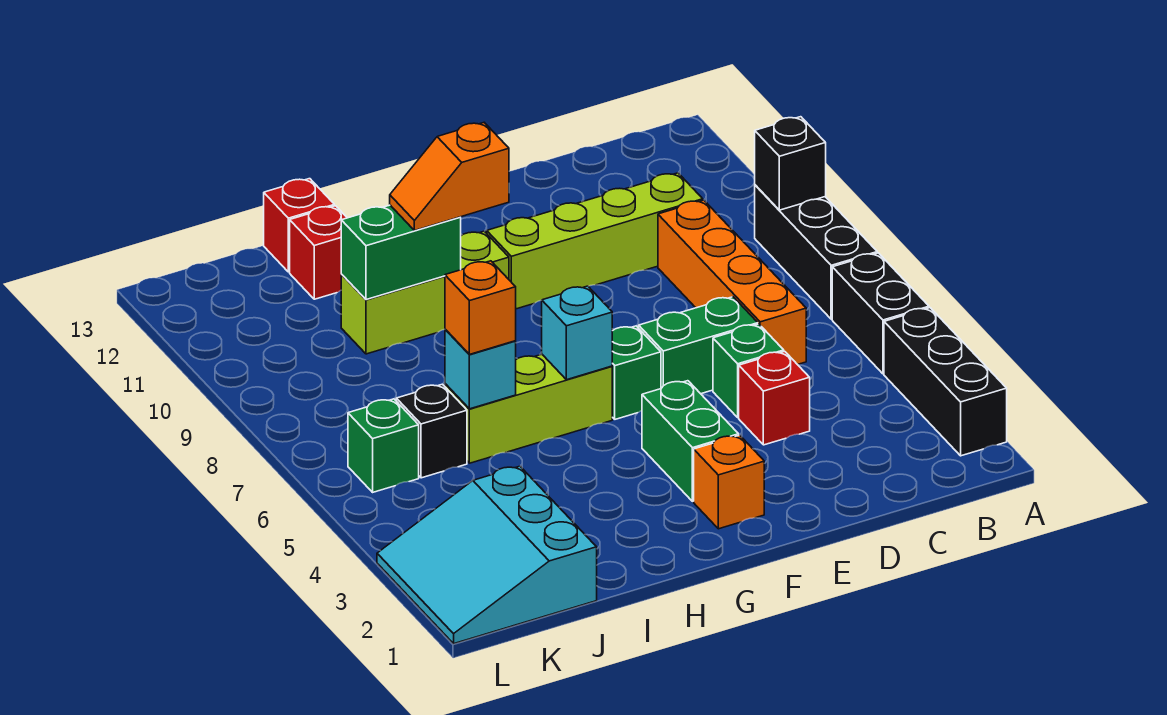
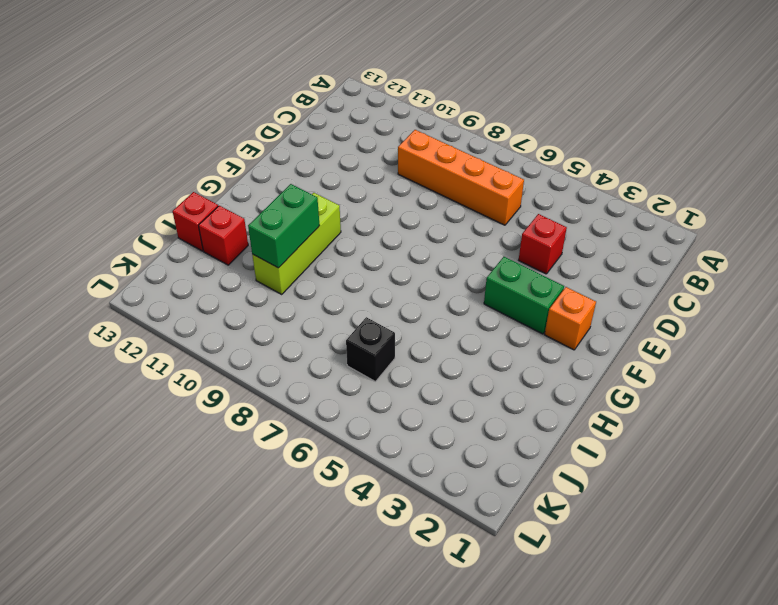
none -> black brick A2:A4 level 1
none -> black brick A5:A6 level 1
none -> black brick A7:A9 level 1

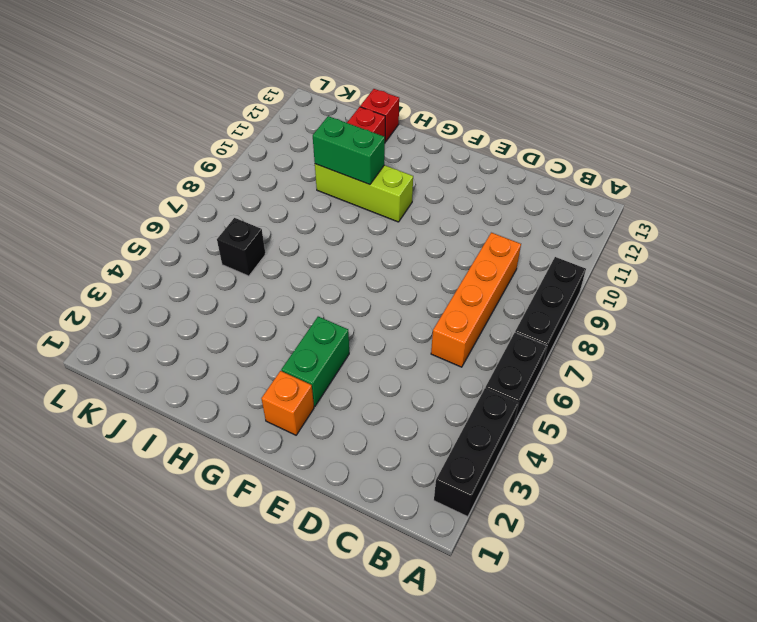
none -> lime brick C10:F10 level 1
none -> red brick D4 level 1
none -> green brick D5 level 1

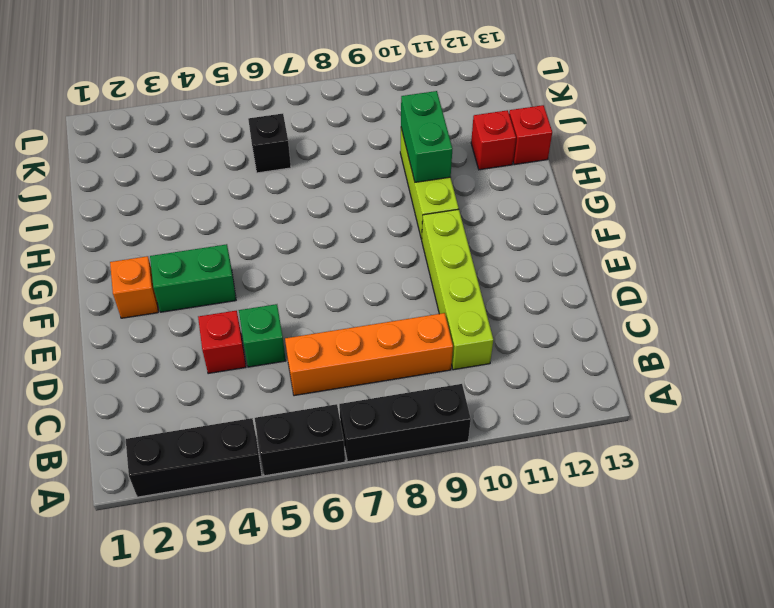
none -> green brick D6:E6 level 1
none -> green brick F6 level 1
none -> lime brick G6:I6 level 1

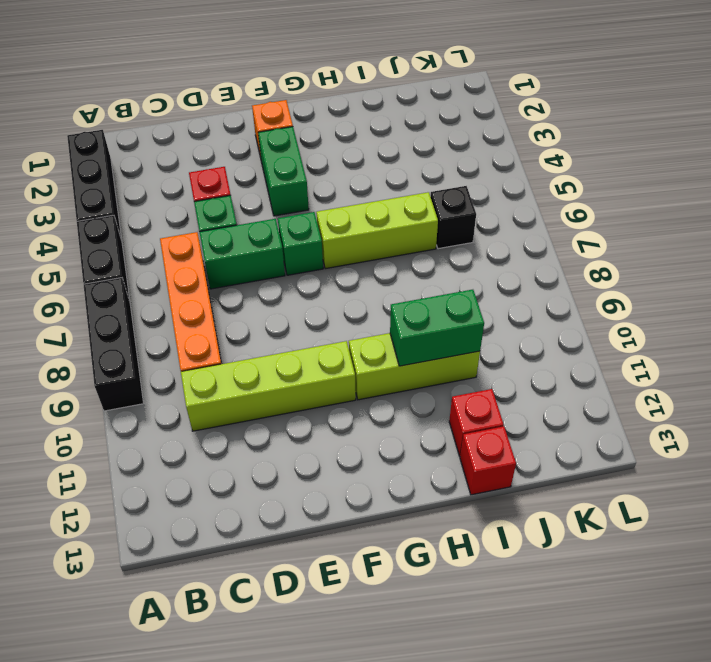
none -> cyan slope J1:L3 level 1 top J
none -> green brick K6 level 1
none -> black brick A9 level 2

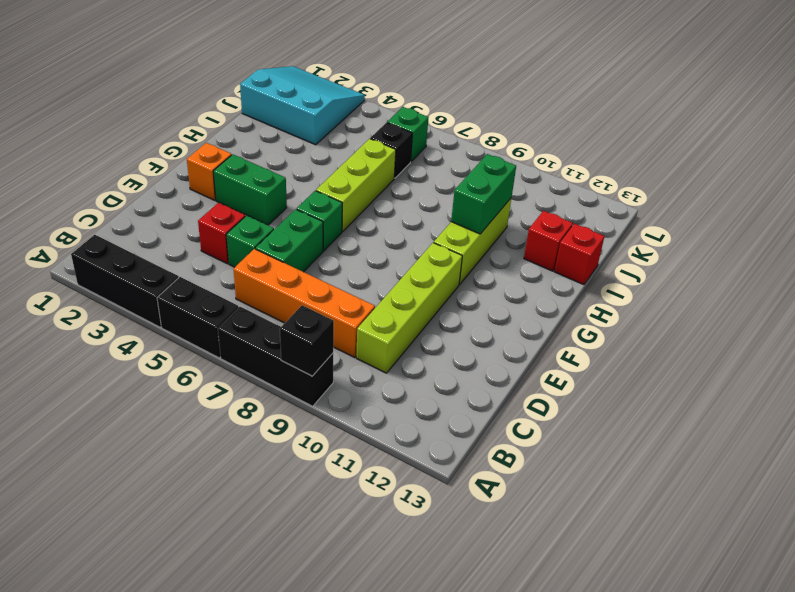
none -> cyan brick G6 level 2
none -> cyan brick I6 level 2
none -> orange slope G10:H10 level 3 top G

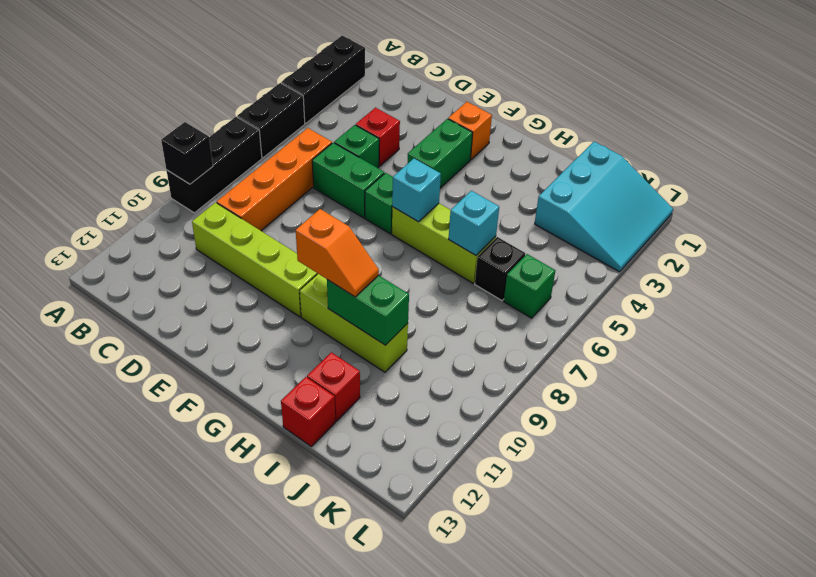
none -> orange brick I6 level 3

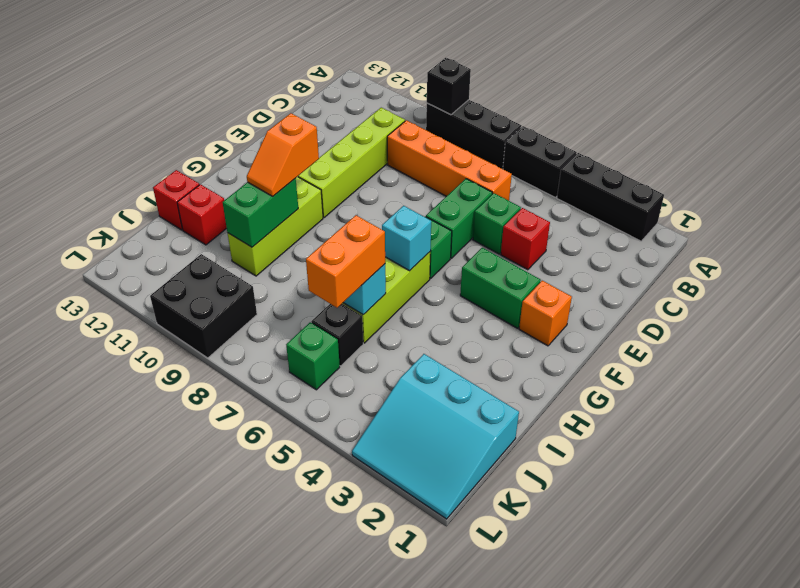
orange brick I6:J6 level 3 -> orange brick I6 level 3
black brick K9:L10 level 1 -> none

